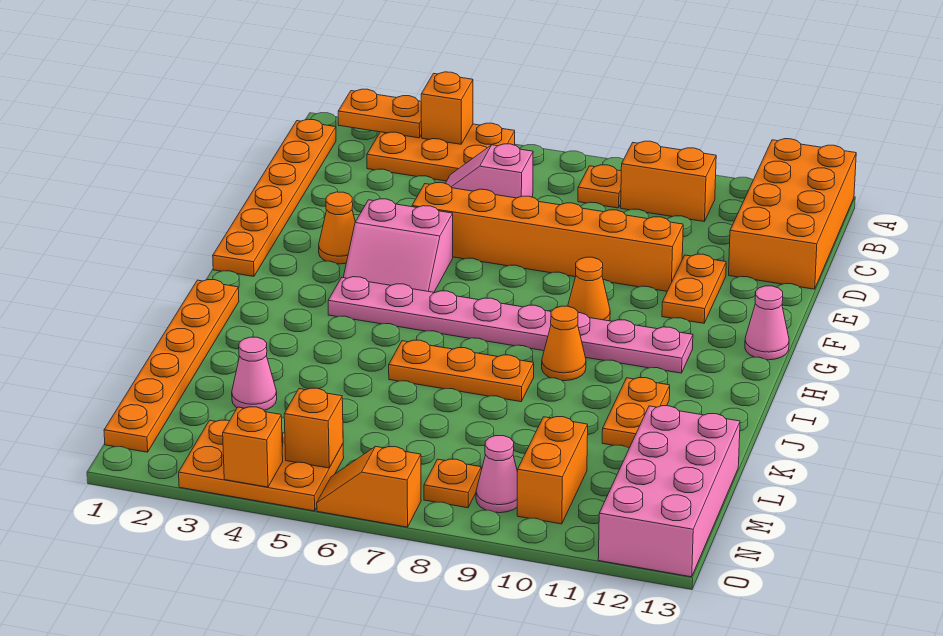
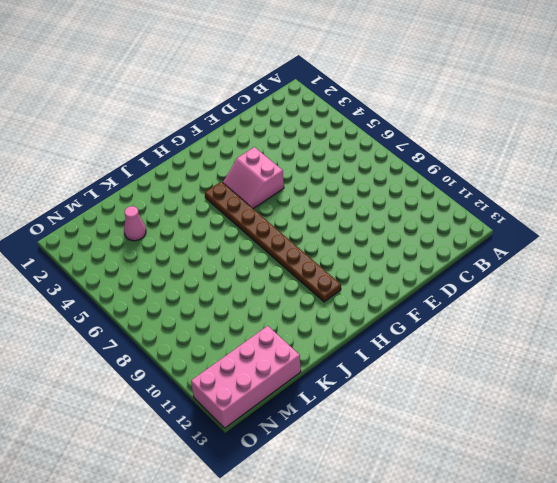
brown plate H4:H11 level 1 -> pink plate H4:H11 level 1
none -> orange plate A3:B5 level 1
none -> orange brick A12:D13 level 1
none -> orange plate B1:G1 level 1

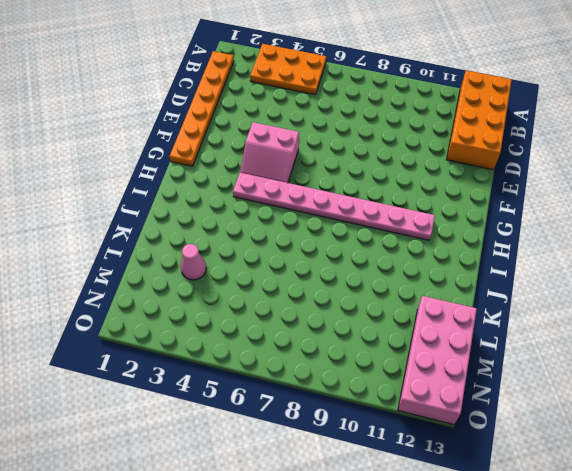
none -> orange plate B8 level 1
none -> orange brick B9:B10 level 1
none -> pink slope C5:C6 level 1 top 6

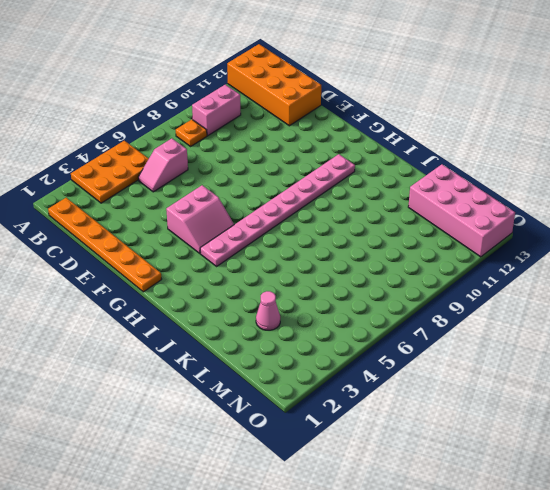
pink brick B9:B10 level 1 -> orange brick B9:B10 level 1
none -> orange brick E5:E10 level 1
none -> orange plate E11:F11 level 1
none -> orange cone F3 level 1

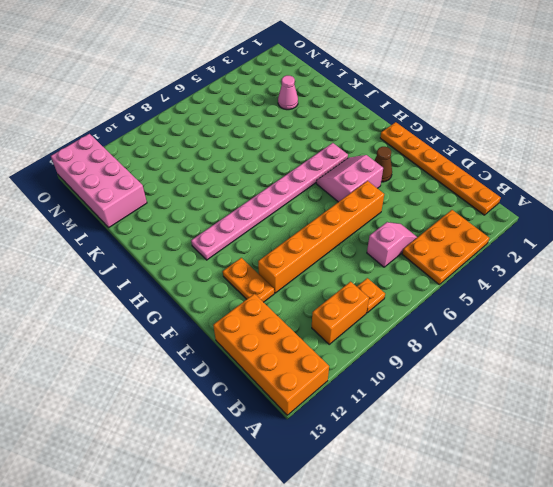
brown cone F3 level 1 -> orange cone F3 level 1
none -> orange cone G9 level 1
none -> pink cone G13 level 1
none -> orange plate I1:N1 level 1

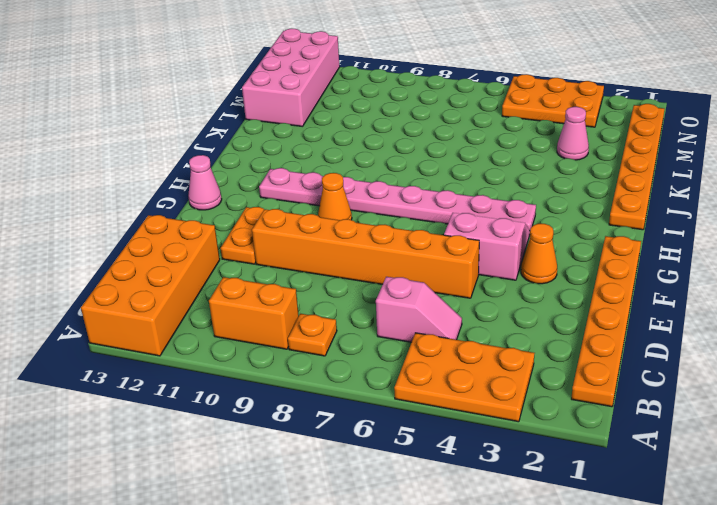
none -> orange cone I9 level 1
none -> orange plate J6:J8 level 1
none -> orange plate J11:K11 level 1

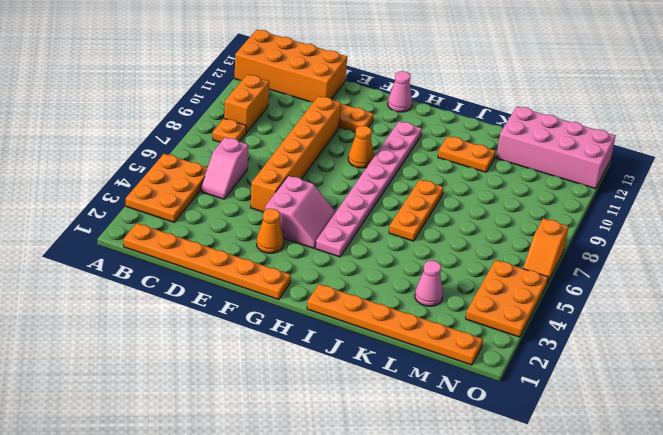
none -> orange cone I9 level 1
none -> orange brick M10:N10 level 1
none -> orange plate N8 level 1

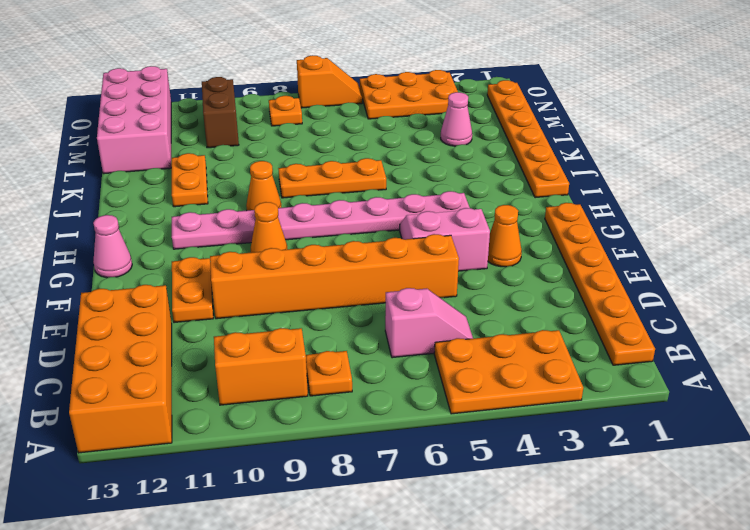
brown brick M10:N10 level 1 -> orange brick M10:N10 level 1
none -> pink cone N9 level 1
none -> orange plate A2:A3 level 2
none -> orange brick A4 level 2

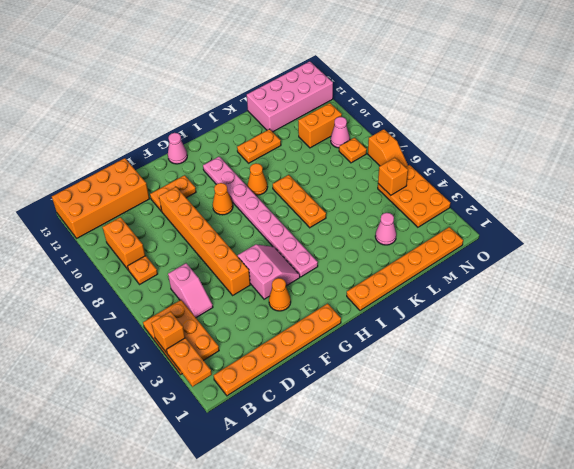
none -> orange brick O4 level 2

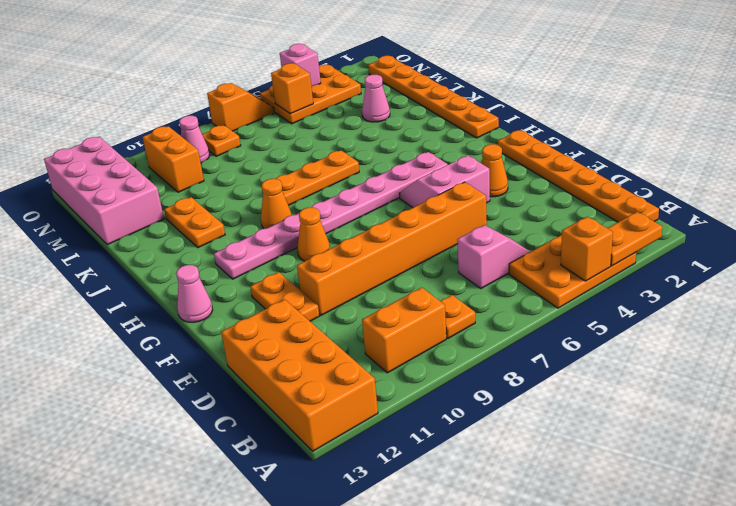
pink brick O4 level 2 -> orange brick O4 level 2

